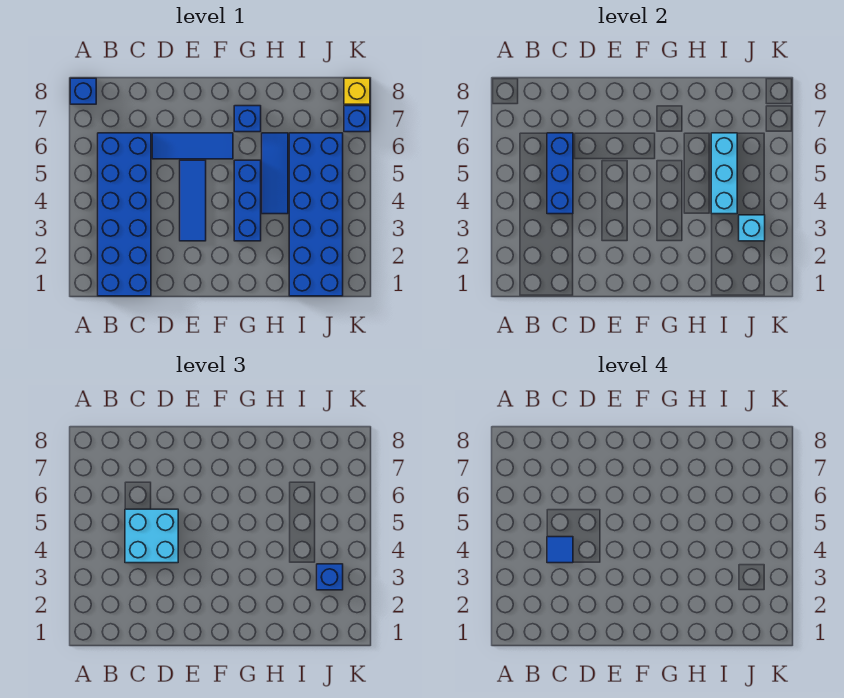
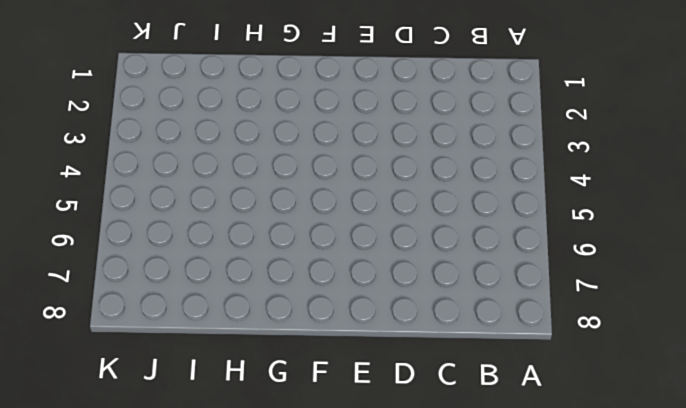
none -> blue brick A8 level 1
none -> blue brick B1:C6 level 1
none -> blue tile D6:F6 level 1

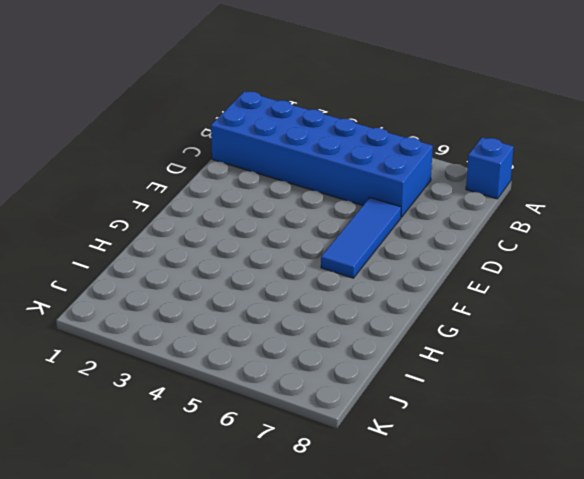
none -> blue tile E3:E5 level 1
none -> blue brick G3:G5 level 1
none -> blue brick G7 level 1

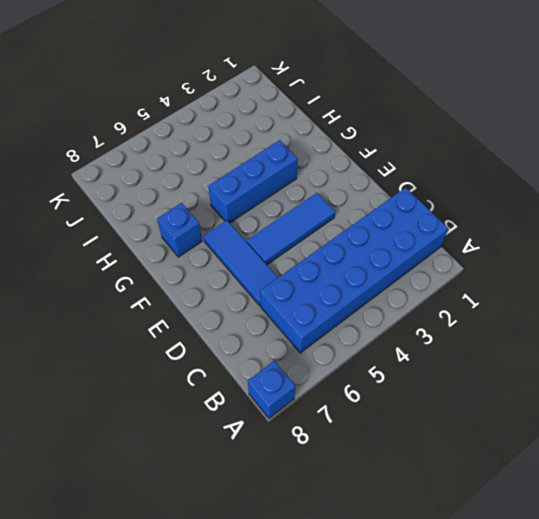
none -> blue tile H4:H6 level 1
none -> blue brick I1:J6 level 1
none -> blue brick K7 level 1

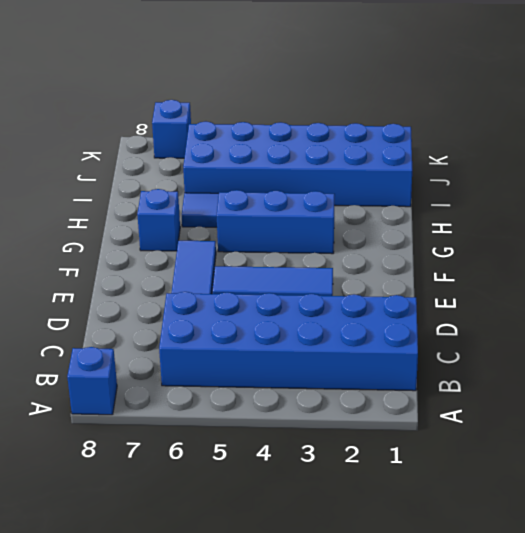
none -> yellow brick K8 level 1
none -> blue brick C4:C6 level 2
none -> cyan brick I4:I6 level 2

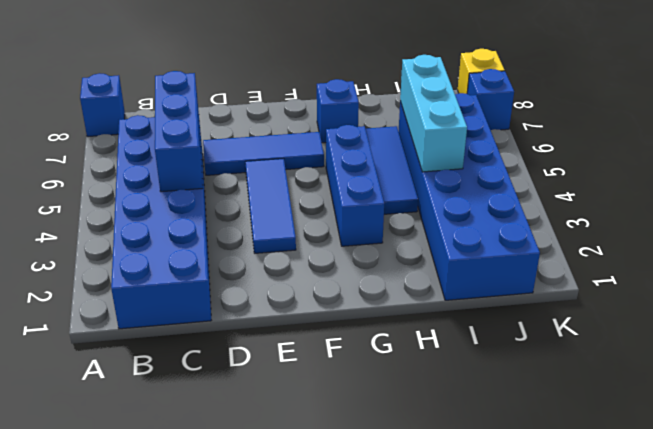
none -> cyan brick J3 level 2
none -> cyan brick C4:D5 level 3
none -> blue brick J3 level 3

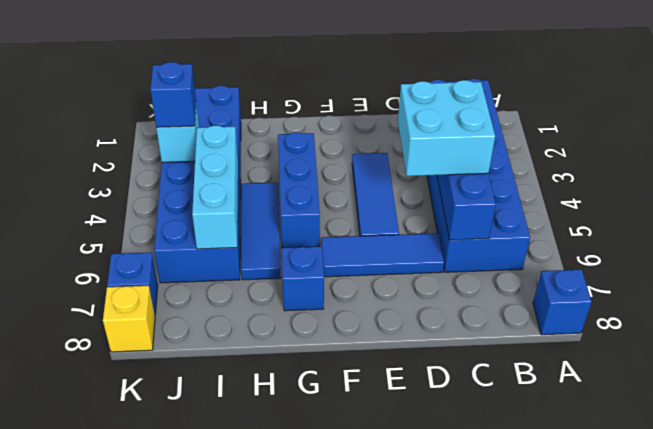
none -> blue tile C4 level 4

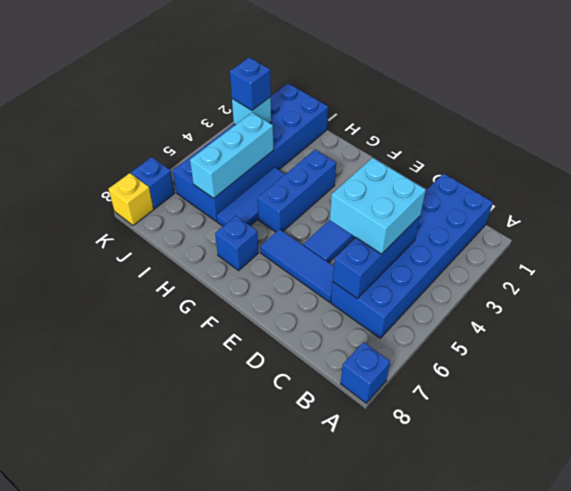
none -> blue tile C4 level 4

